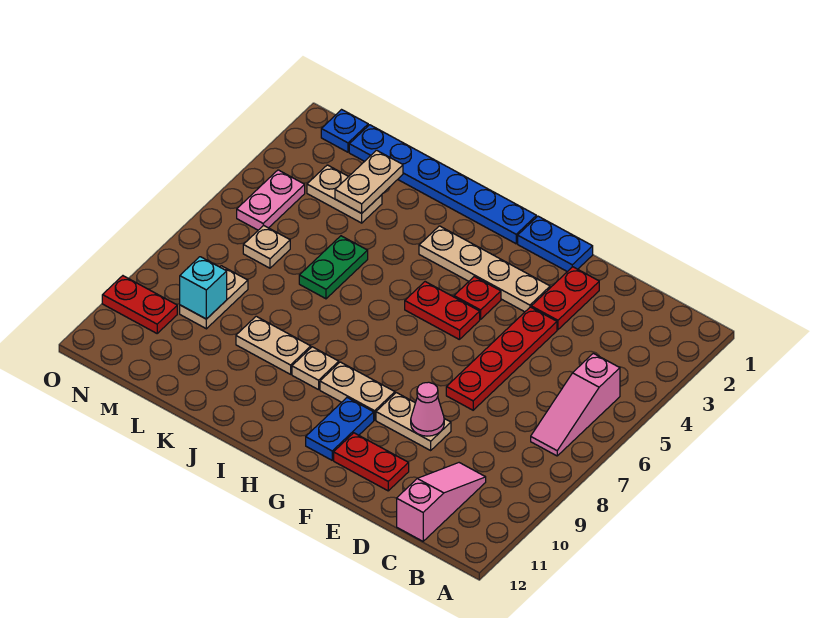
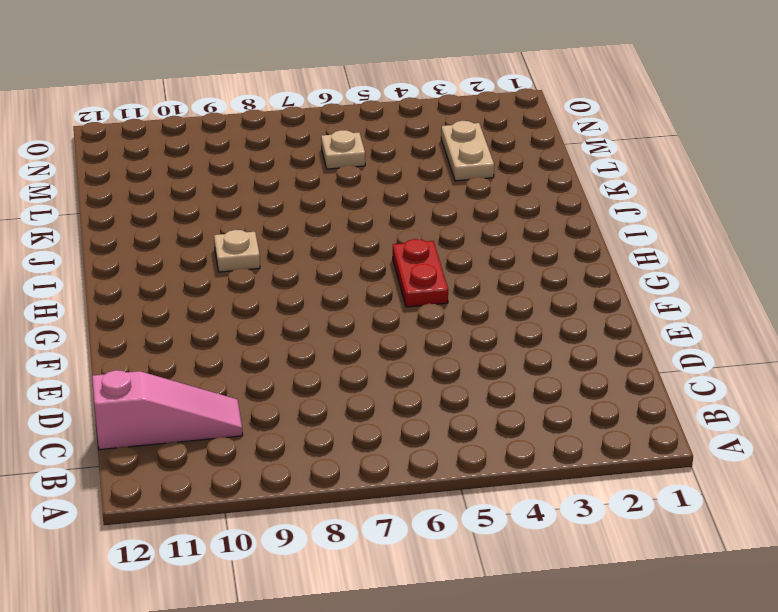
none -> pink slope B5:B7 level 1 top 5
none -> red plate E2:E3 level 1
none -> red plate E4:E7 level 1

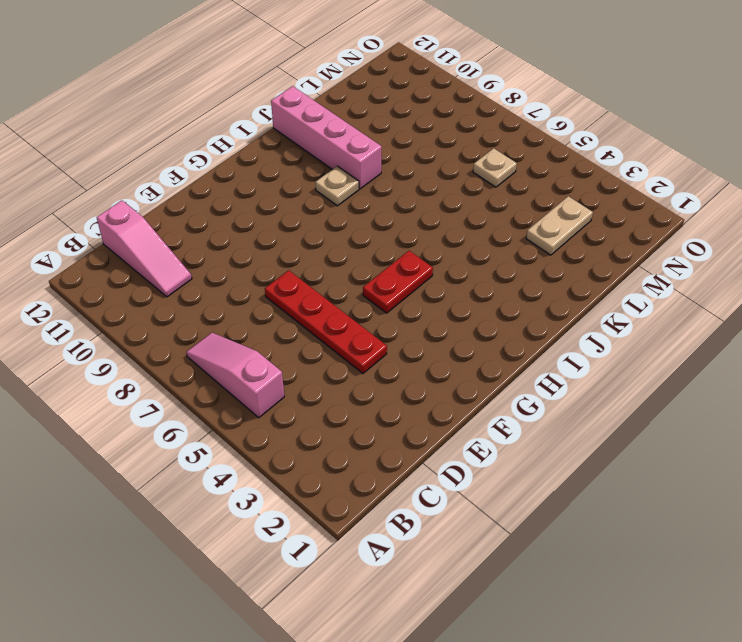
pink brick J9:J12 level 1 -> tan plate J9:K9 level 1
none -> red plate E2:E3 level 1
none -> tan plate E9:F9 level 1
none -> red plate E11:F11 level 1

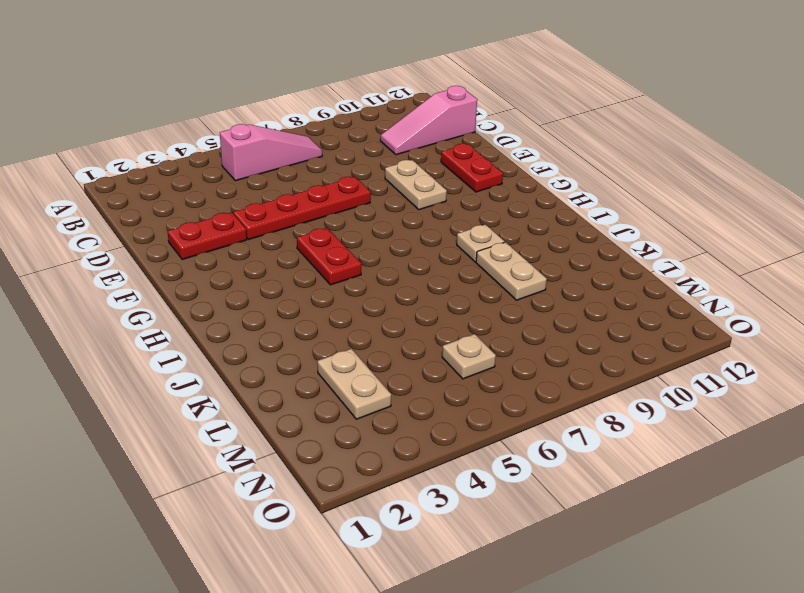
none -> blue plate F1:G1 level 1
none -> tan plate F3:I3 level 1
none -> red plate G4 level 1

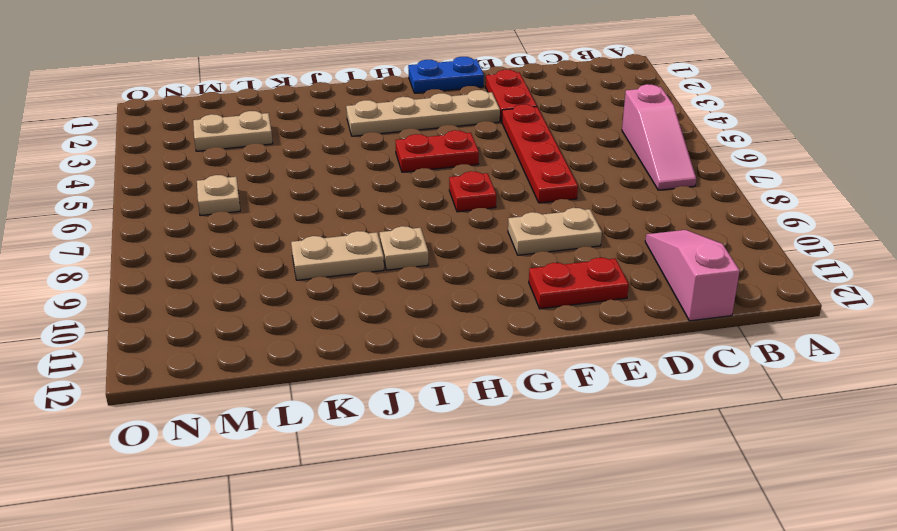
red plate G7 level 1 -> red plate G4 level 1
none -> tan plate G9:H9 level 1
none -> blue plate G10:G11 level 1
none -> blue plate H1:M1 level 1

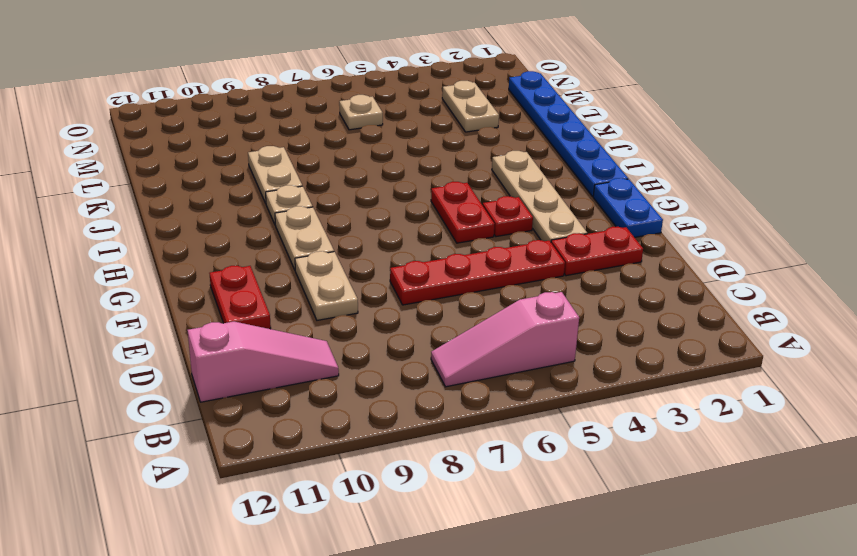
none -> blue plate G10:G11 level 1
none -> green plate K5:K6 level 1
none -> tan plate M8:M9 level 1

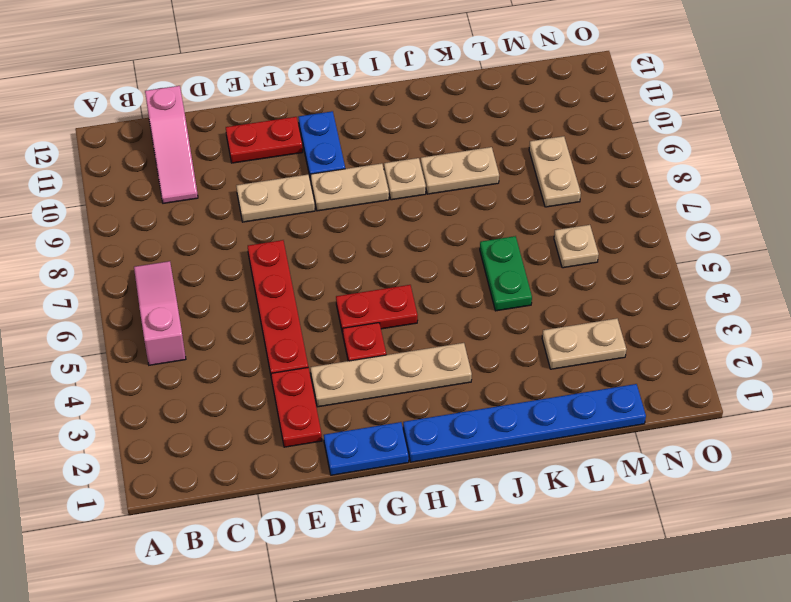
none -> blue plate N1 level 1
none -> pink plate N4:N5 level 1
none -> red plate N10:O10 level 1

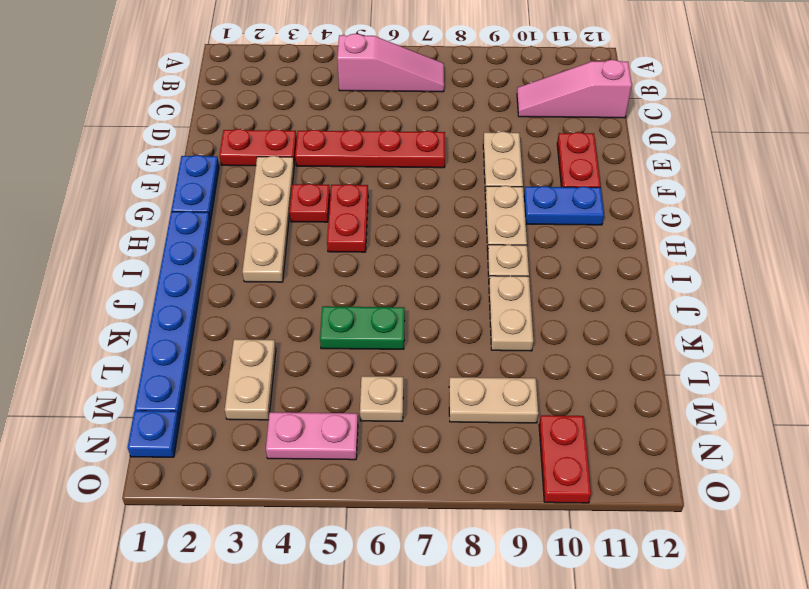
none -> pink cone E9 level 2
none -> tan plate L2:L3 level 2
none -> cyan brick M9 level 2

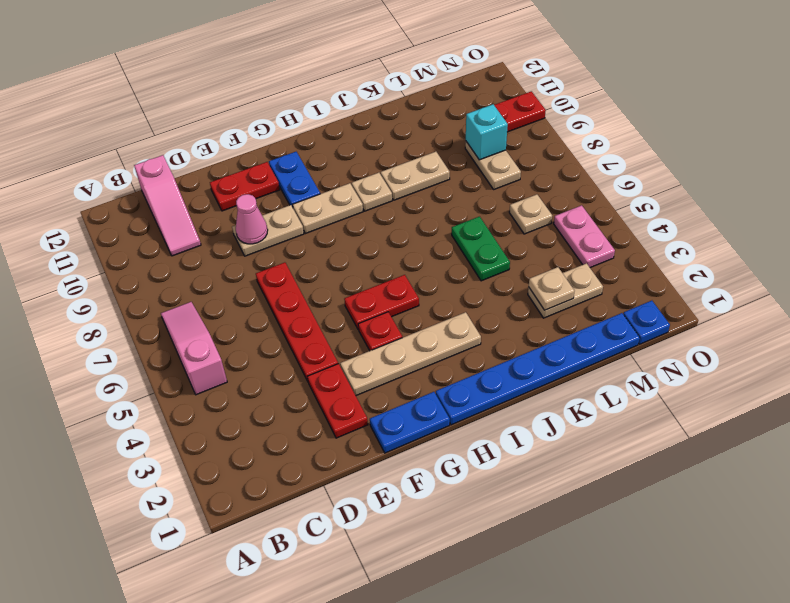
tan plate L3 level 2 -> tan plate L2:L3 level 2

